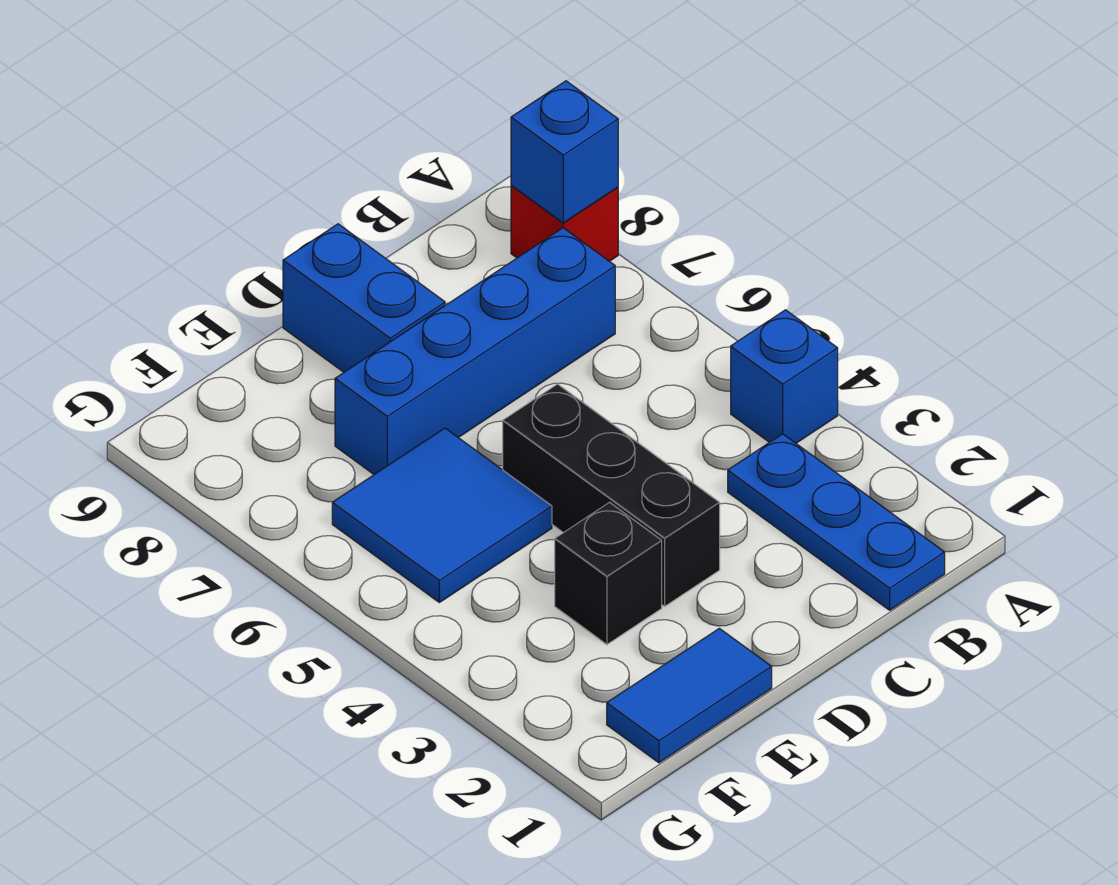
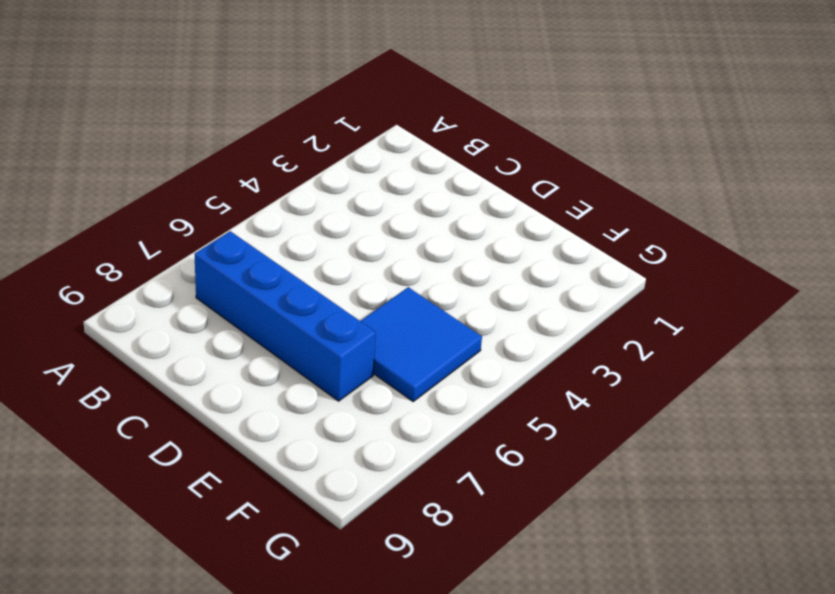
none -> blue brick A4 level 1
none -> red brick A8 level 1

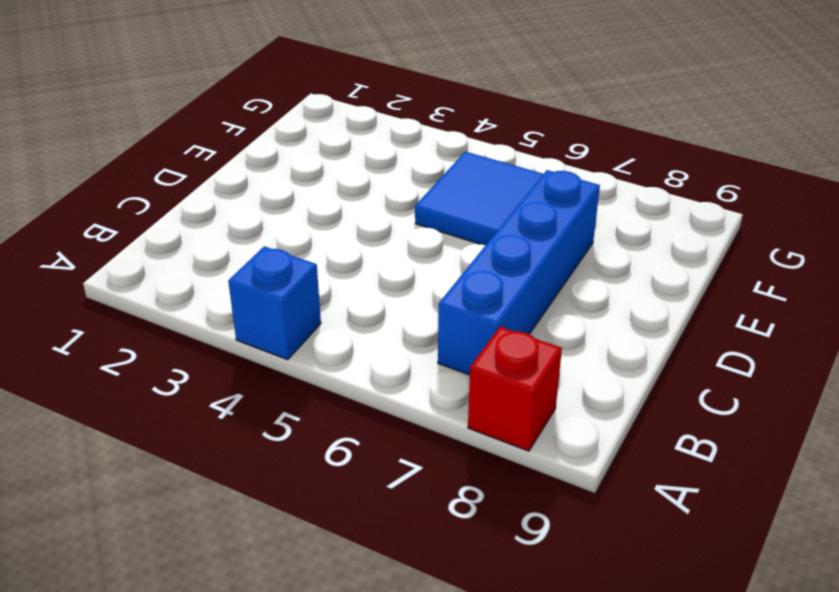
none -> blue plate B1:B3 level 1
none -> black brick D3:D5 level 1

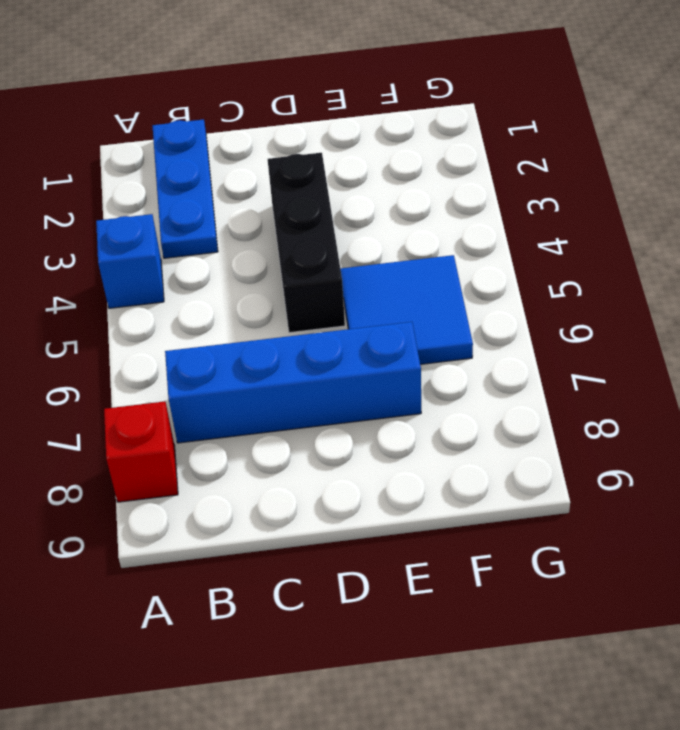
none -> blue brick D8:D9 level 1
none -> blue tile E1:F1 level 1

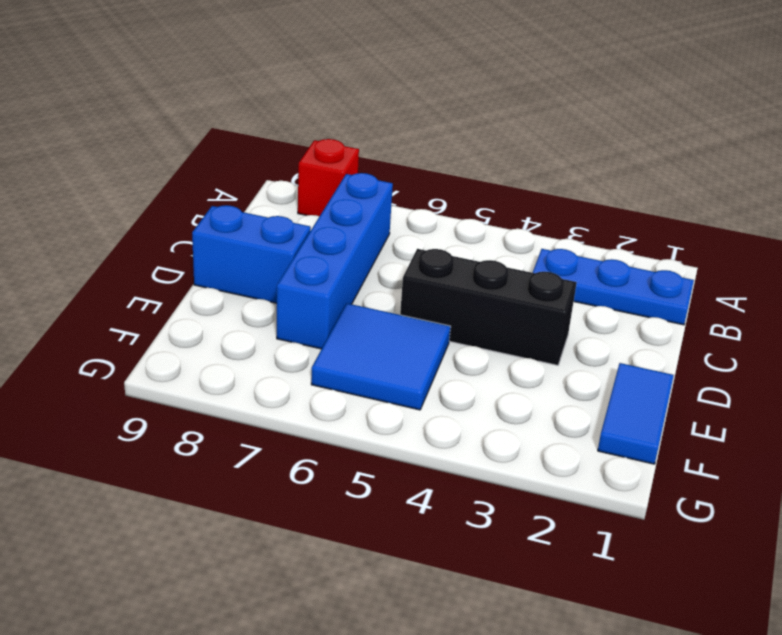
none -> blue brick A4 level 1
none -> black brick E3 level 1

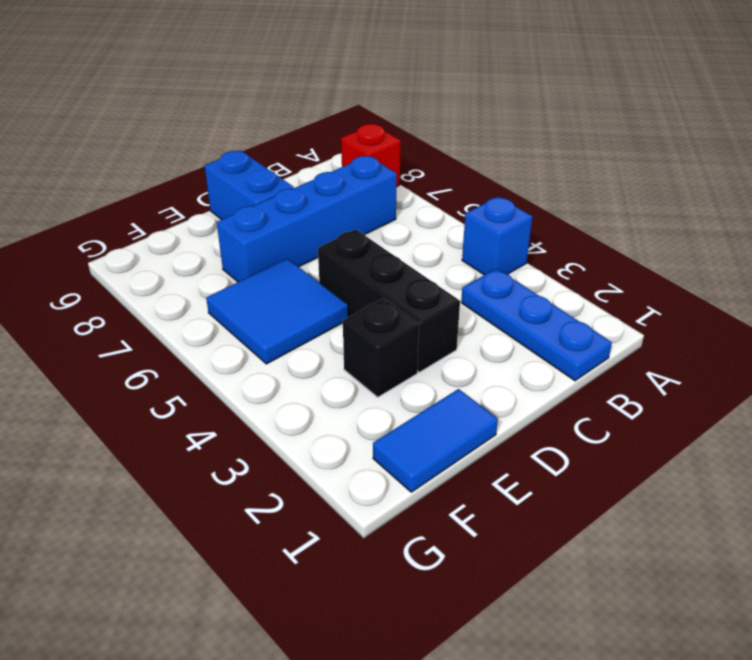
none -> blue brick A8 level 2

